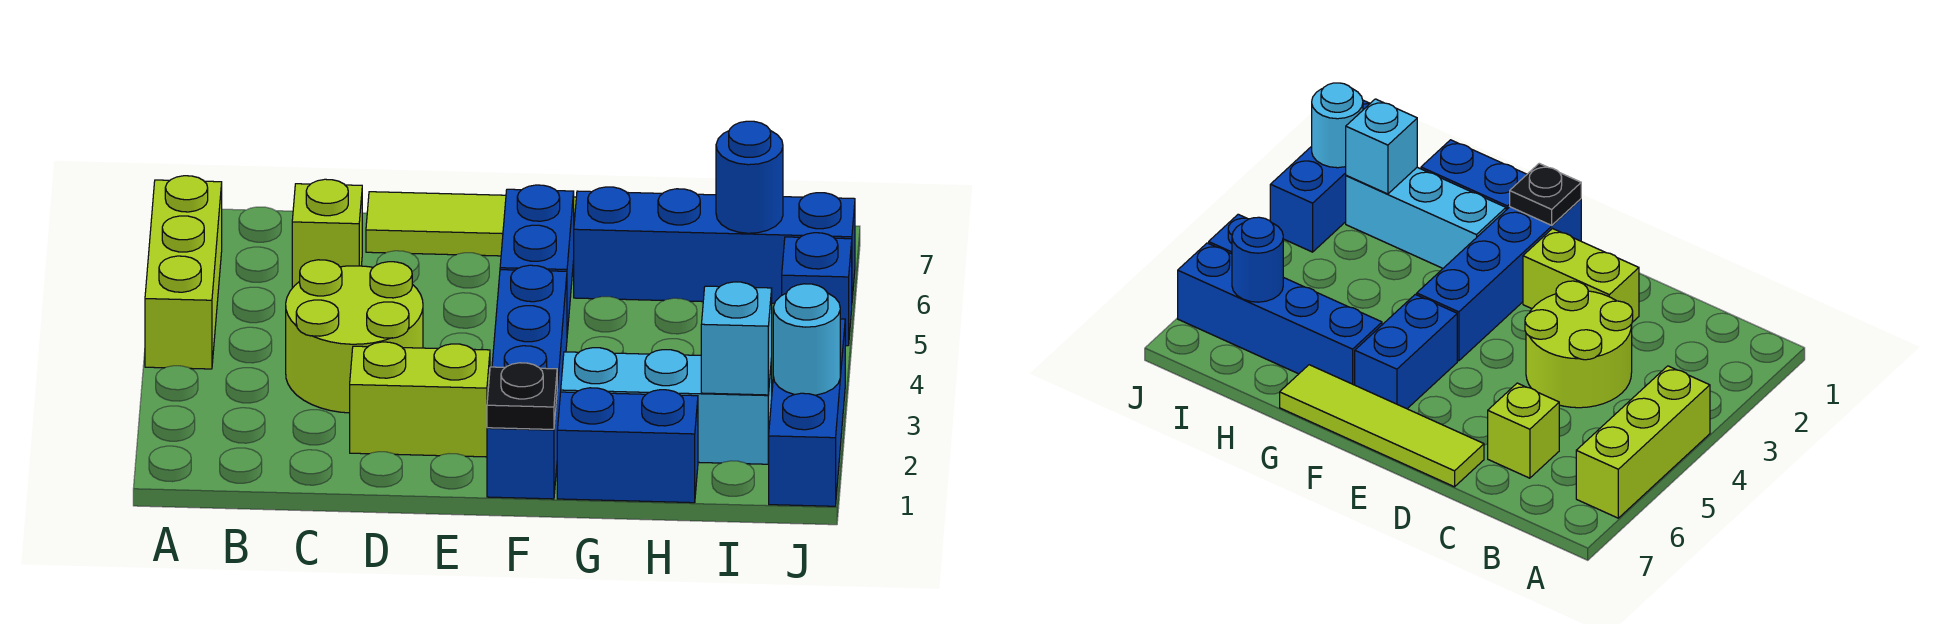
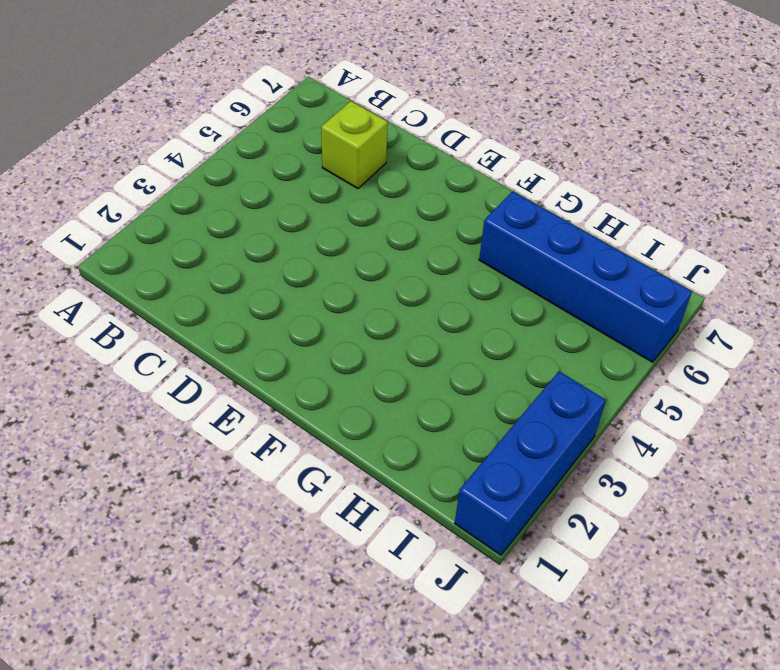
none -> lime brick A4:A6 level 1
none -> lime round brick C3:D4 level 1
none -> lime brick D2:E2 level 1

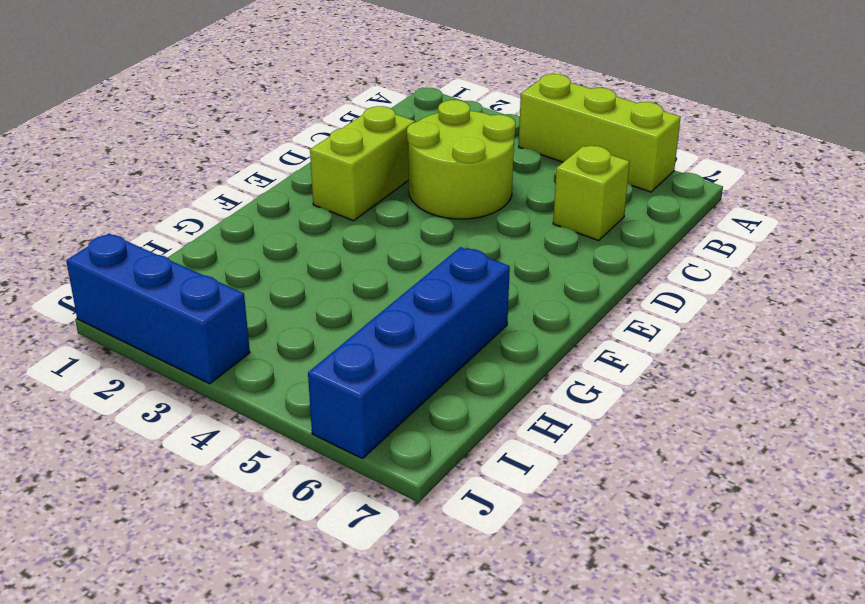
none -> lime tile D7:G7 level 1
none -> blue brick F1:F4 level 1
none -> blue brick F5:F6 level 1

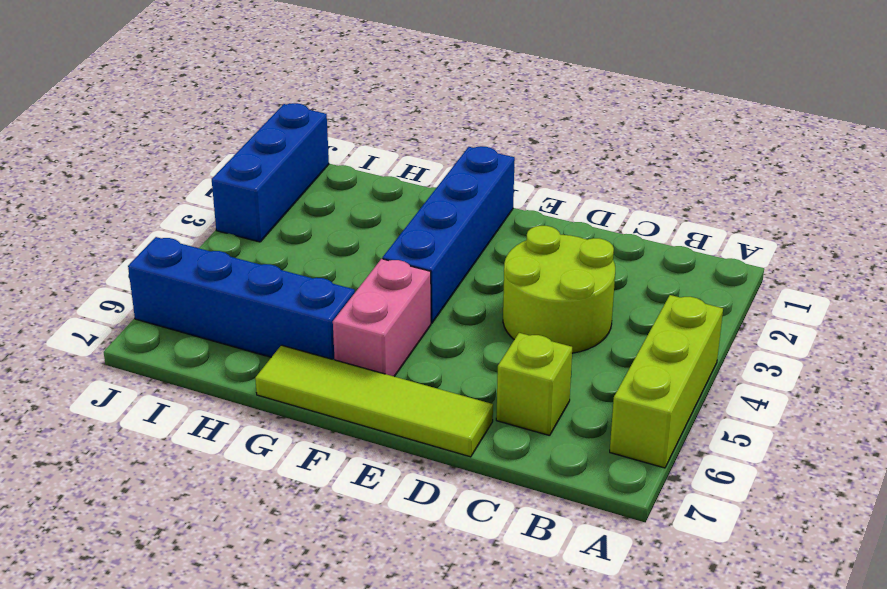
pink brick F5:F6 level 1 -> blue brick F5:F6 level 1
none -> lime brick D2:E2 level 1
none -> blue brick G1:H1 level 1
none -> cyan brick G2:I2 level 1

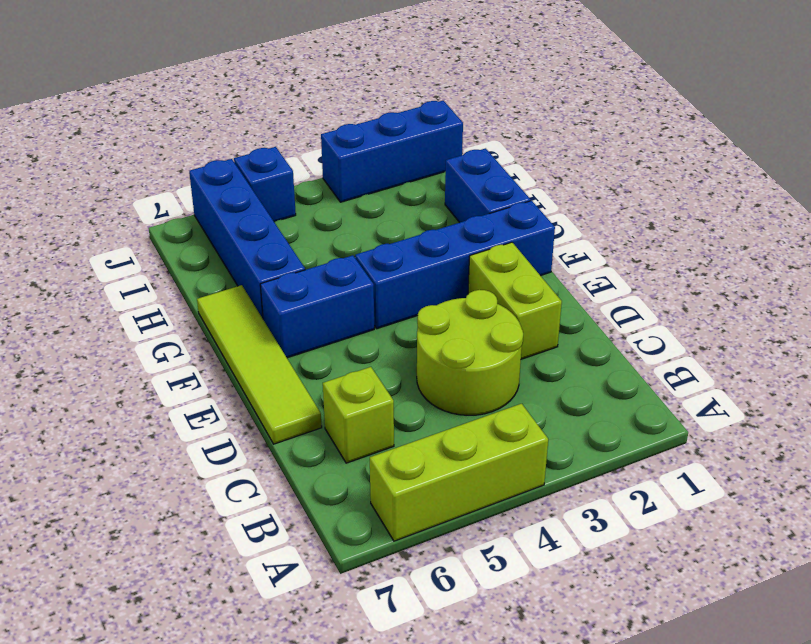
none -> cyan brick G2:I2 level 1
none -> black plate F1 level 2
none -> cyan brick I2 level 2

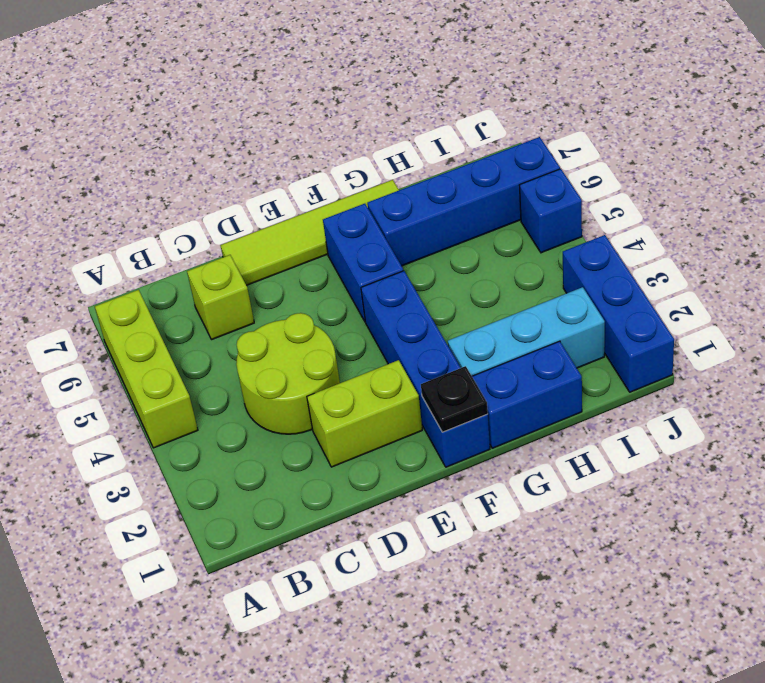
none -> cyan brick I2 level 2
none -> blue round brick I6 level 2
none -> cyan round brick J2 level 2

